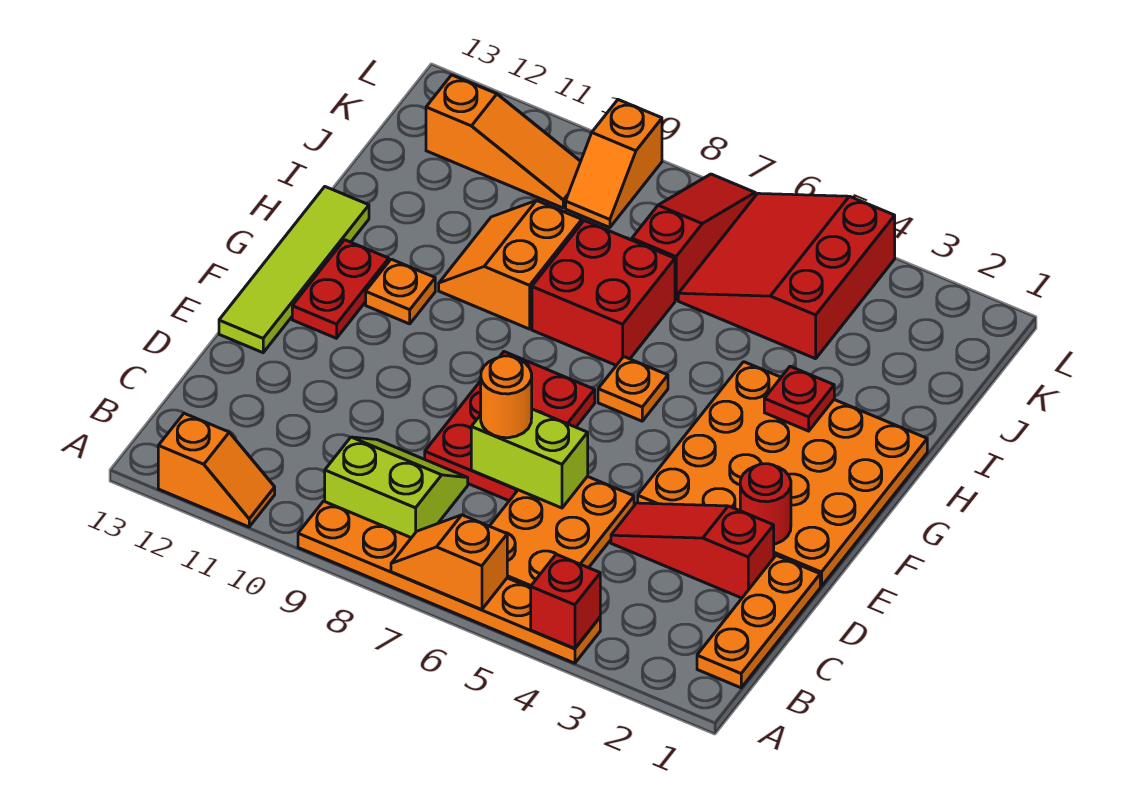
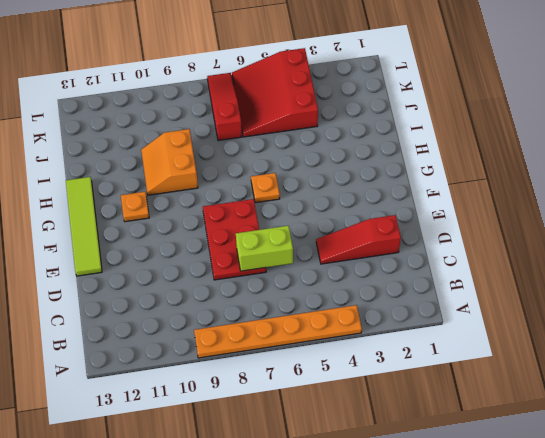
none -> orange slope A11:A12 level 1 top 12
none -> orange plate B1:D1 level 1
none -> orange plate B5:D6 level 1

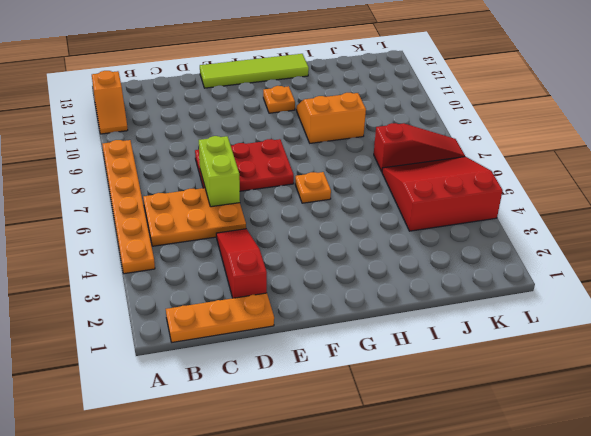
none -> lime slope B8:C9 level 1 top B
none -> orange plate E1:H4 level 1
none -> red plate F12:G12 level 1

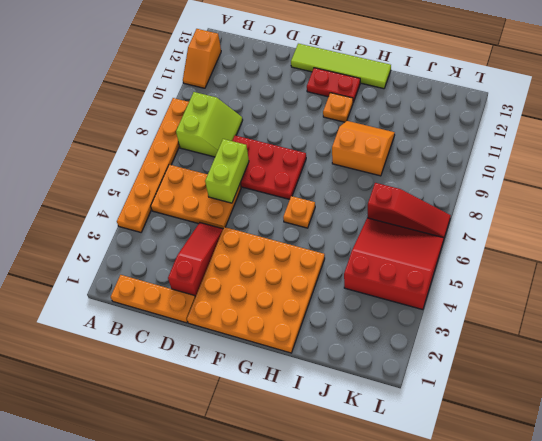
none -> red brick H7:I8 level 1
none -> orange slope K9:L9 level 1 top L
none -> orange slope K10:K12 level 1 top 12

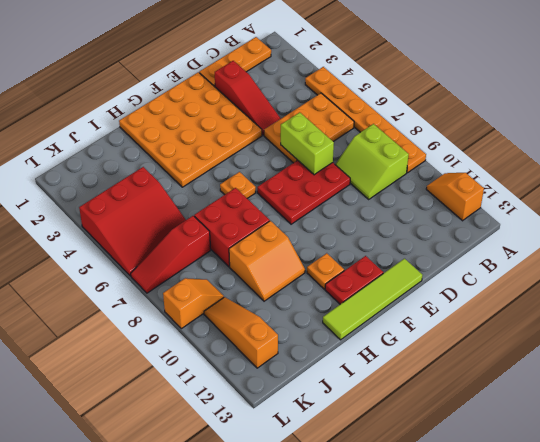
none -> red brick A4 level 2
none -> orange slope A6:A7 level 2 top 6
none -> red round brick E2 level 2

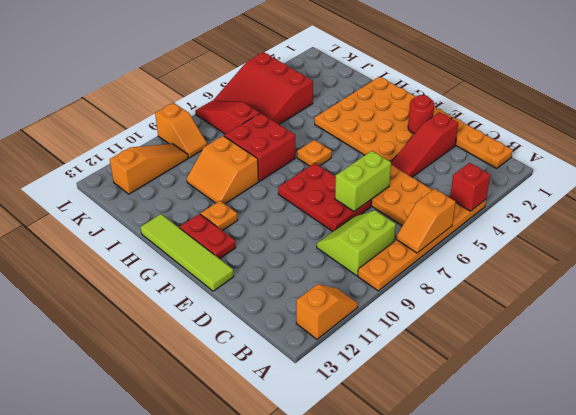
none -> red plate H3 level 2
none -> orange round brick D7 level 3

